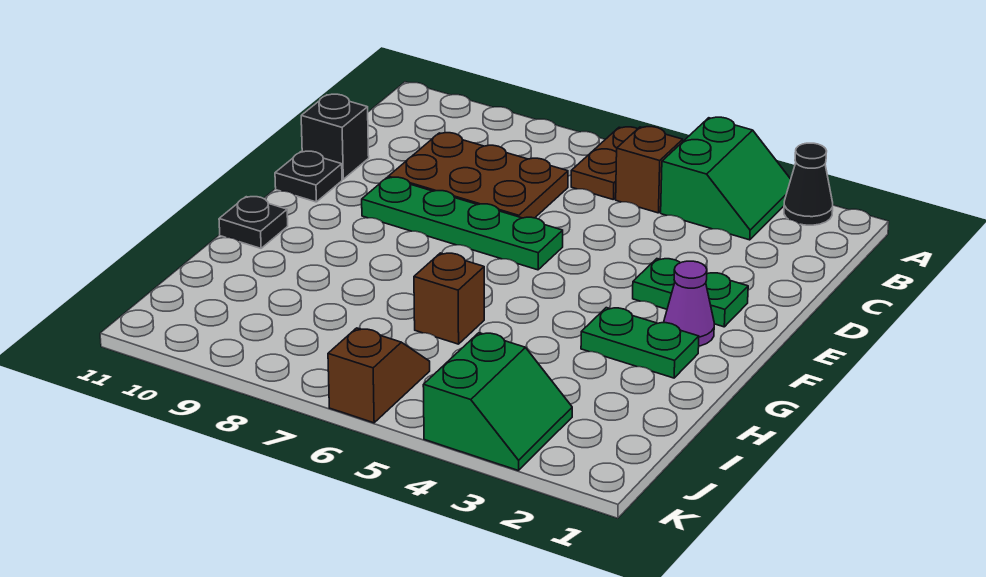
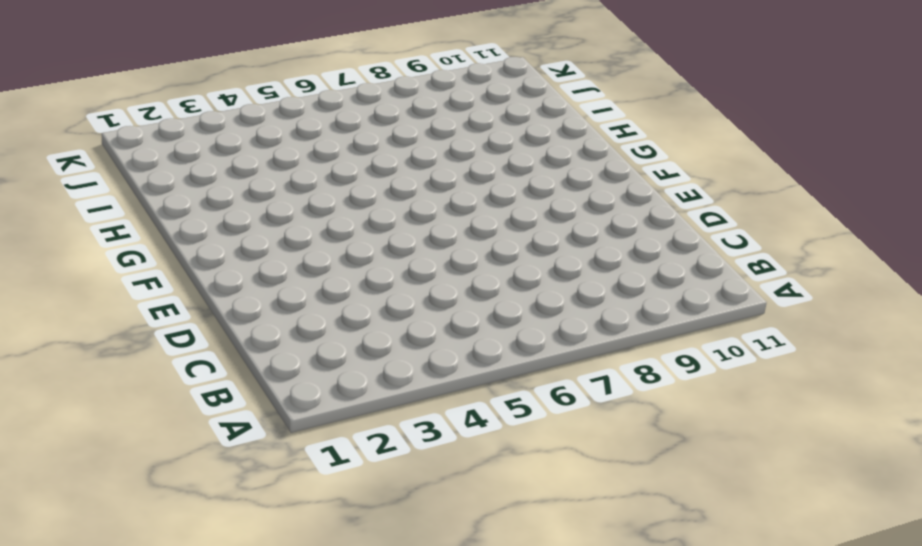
none -> black cone A2 level 1
none -> green slope A3:B4 level 1 top 4
none -> brown plate A6:B6 level 1

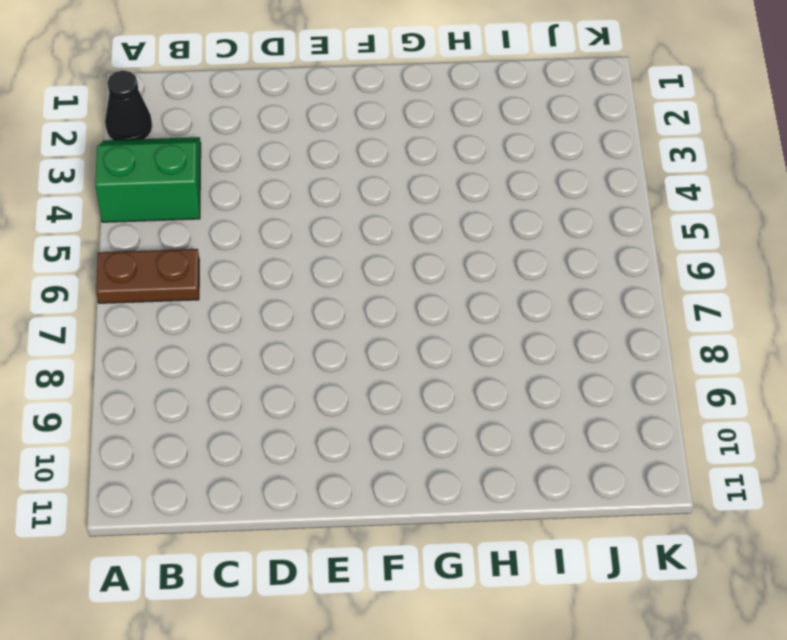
none -> brown brick B5 level 1
none -> brown plate C7:D9 level 1
none -> black brick D11 level 1

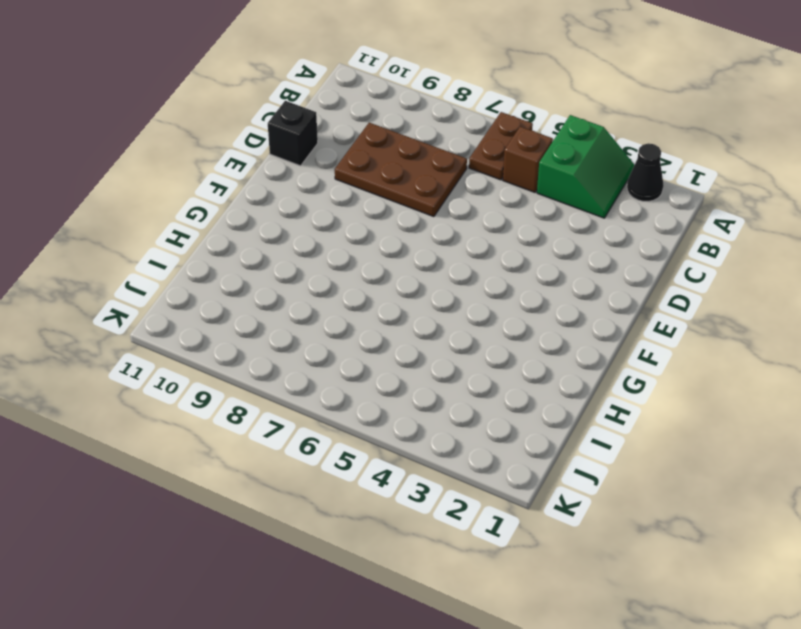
none -> green plate E2:E3 level 1
none -> green plate E6:E9 level 1
none -> black plate E11 level 1

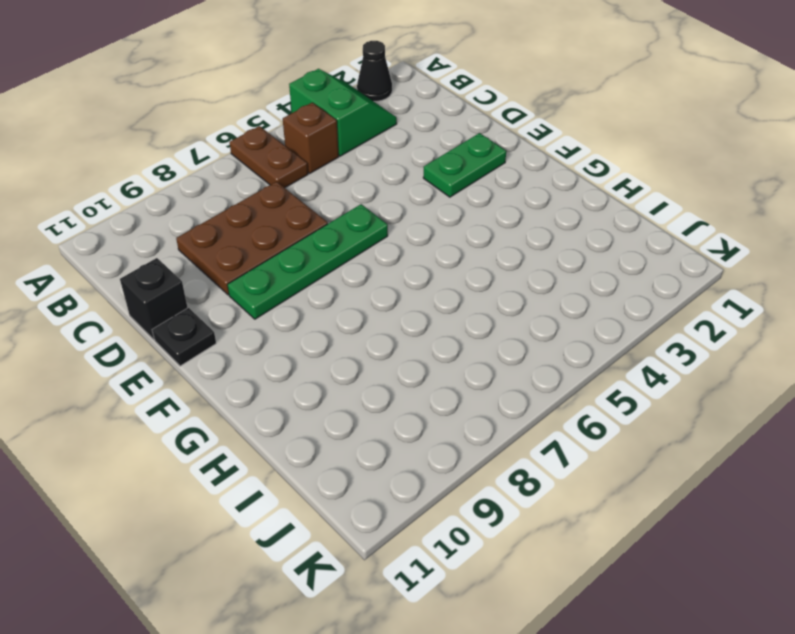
none -> purple cone F2 level 1
none -> green plate G2:G3 level 1
none -> black plate G11 level 1

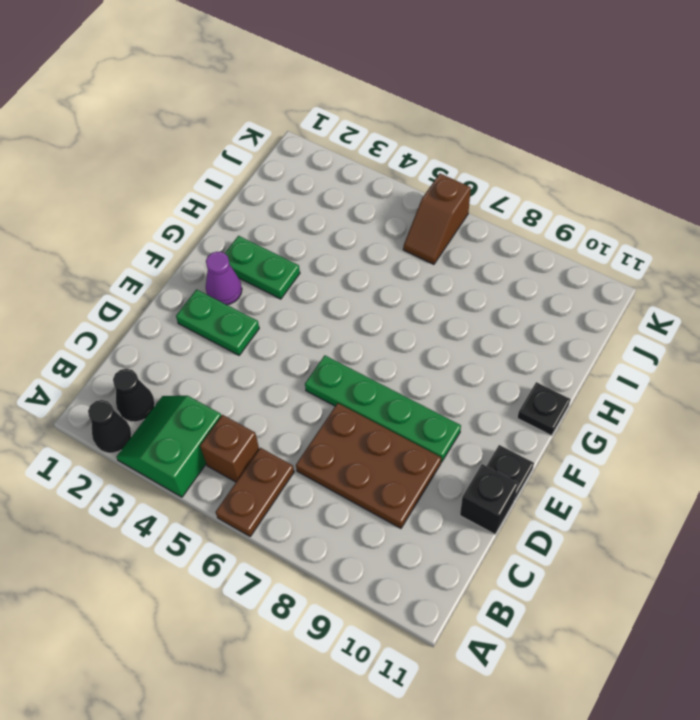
black cone B2 level 1 -> none
none -> brown brick H6 level 1
none -> green slope J3:K4 level 1 top 4

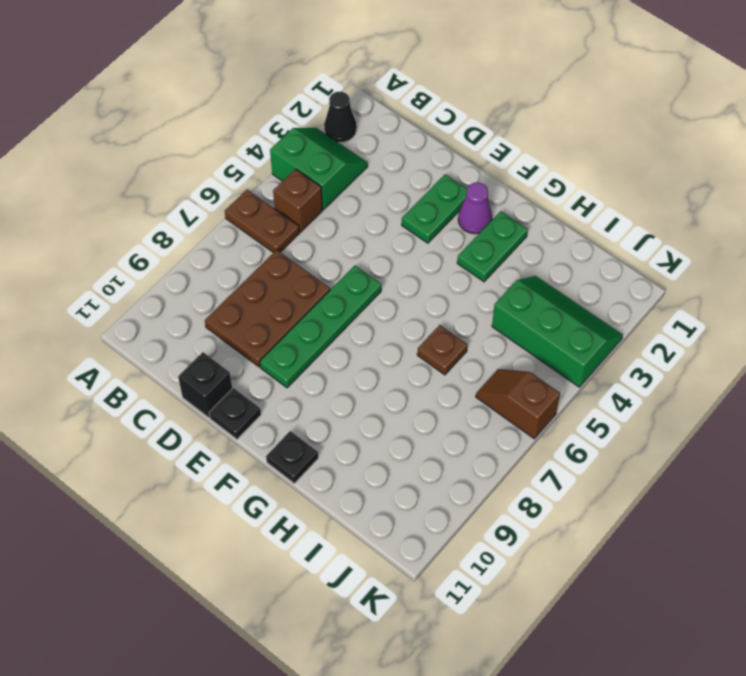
brown plate H6 level 1 -> brown brick H6 level 1
green slope I3:K4 level 1 top 4 -> green slope J3:K4 level 1 top 4

